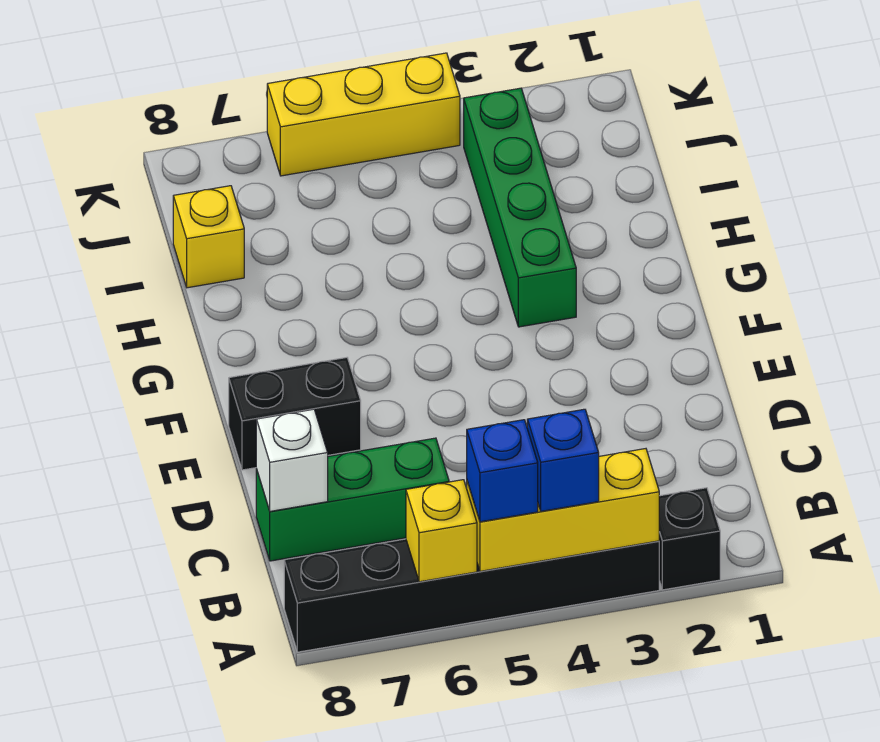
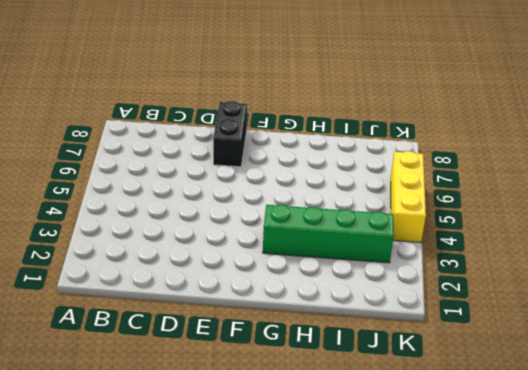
none -> black brick A2 level 1
none -> black brick A3:A8 level 1
none -> green brick C6:C8 level 1

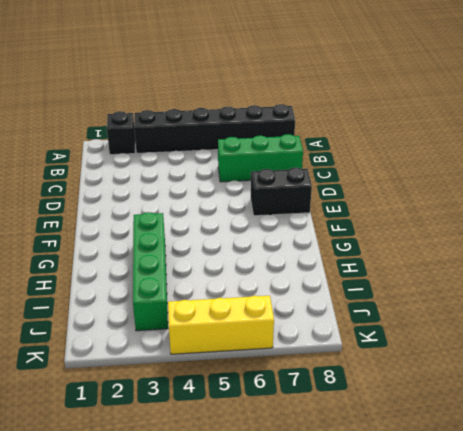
none -> yellow brick I8 level 1
none -> yellow brick A3:A5 level 2
none -> yellow brick A6 level 2

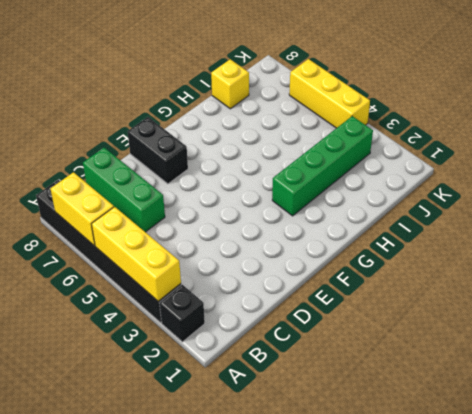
yellow brick A6:A7 level 2 -> yellow brick A6 level 2
none -> white brick C8 level 2
none -> blue brick A4 level 3
none -> blue brick A5 level 3

